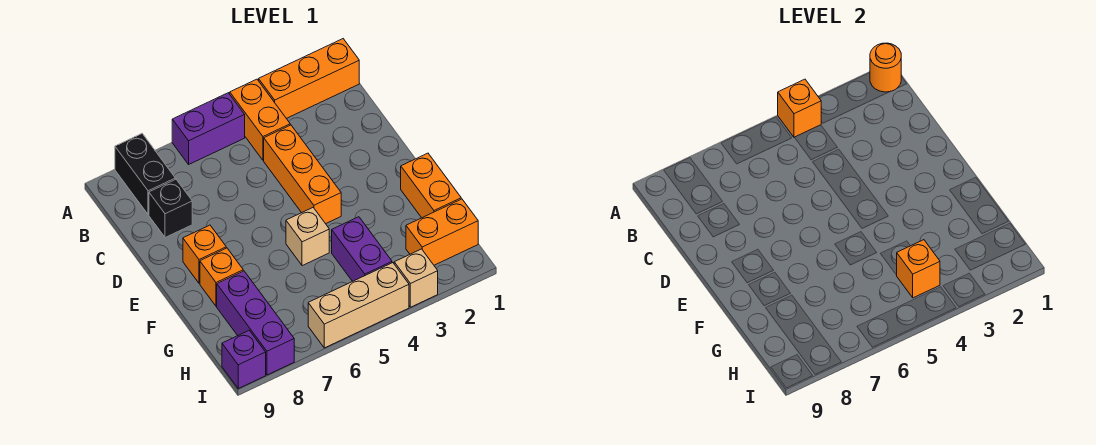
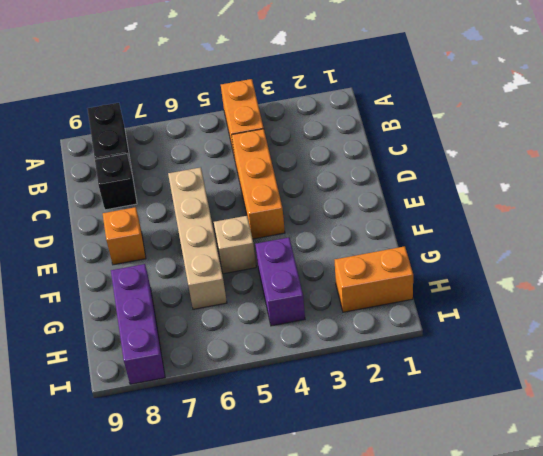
tan brick D6:G6 level 1 -> none
none -> orange brick A1:A3 level 1
none -> purple brick A5:A6 level 1
none -> orange brick F1:G1 level 1

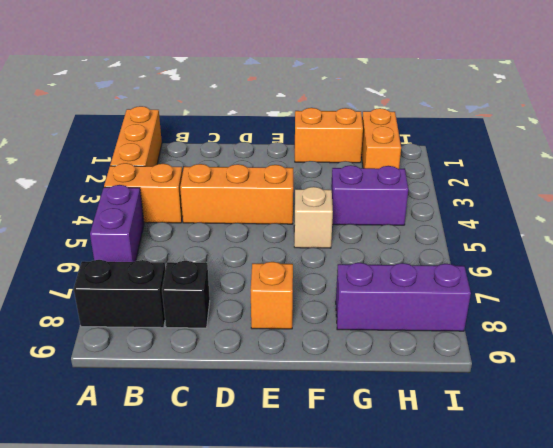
none -> orange brick F8 level 1
none -> tan brick I3 level 1
none -> tan brick I4:I6 level 1

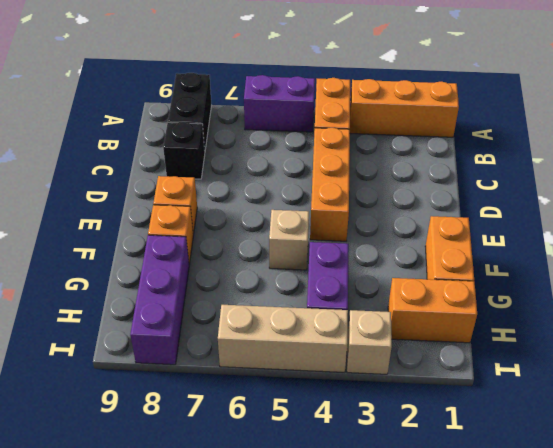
none -> purple brick I9 level 1
none -> orange round brick A1 level 2
none -> orange brick A4 level 2

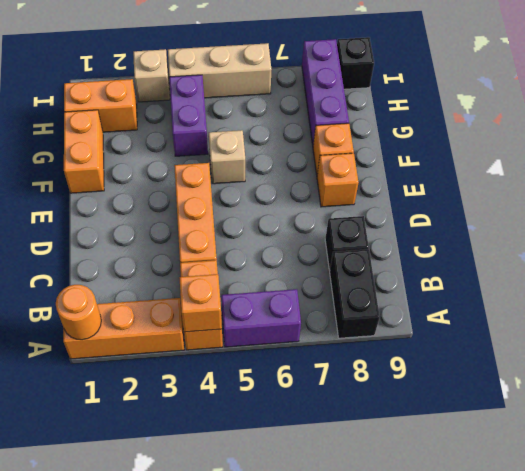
black brick I9 level 1 -> purple brick I9 level 1
none -> orange brick H4 level 2

